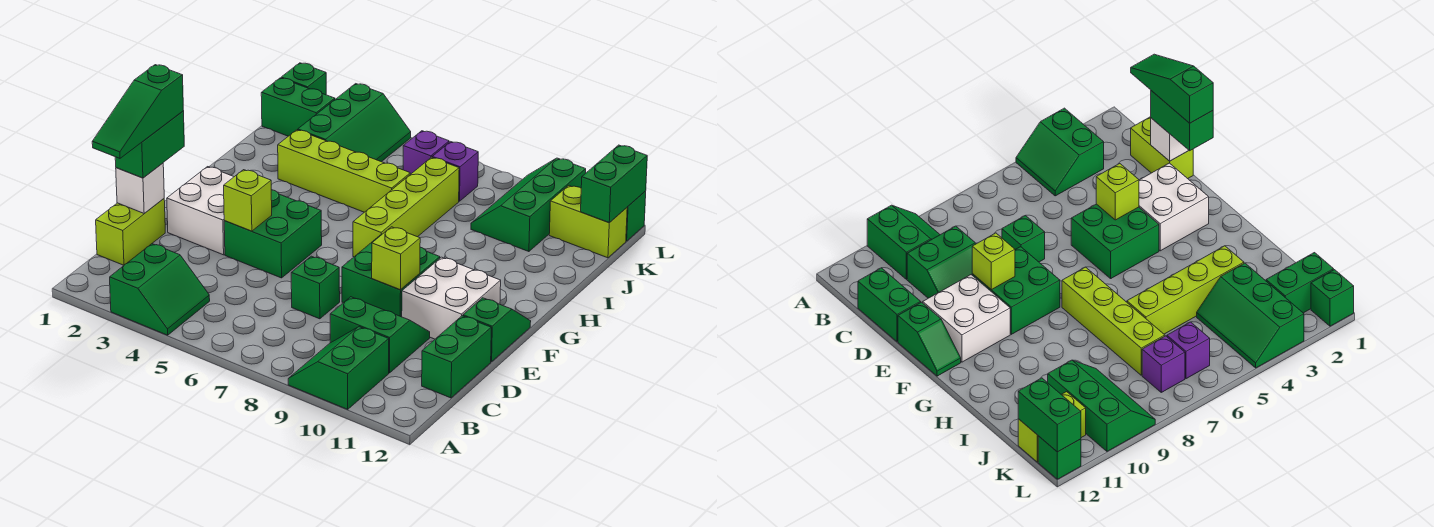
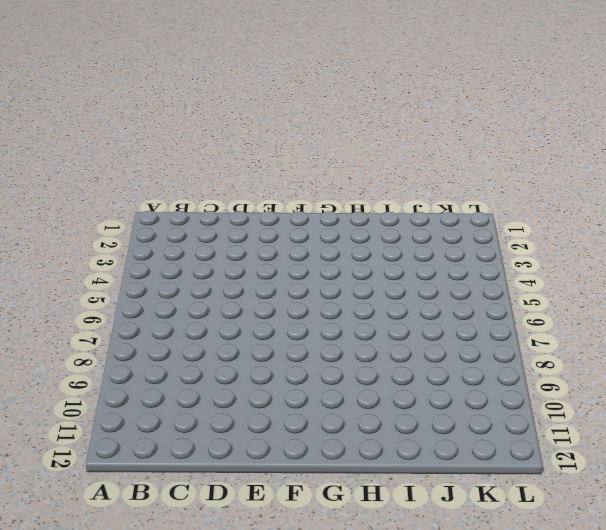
none -> green slope A3:B4 level 1 top 3
none -> green slope A9:B10 level 1 top 10
none -> lime brick C1:D1 level 1

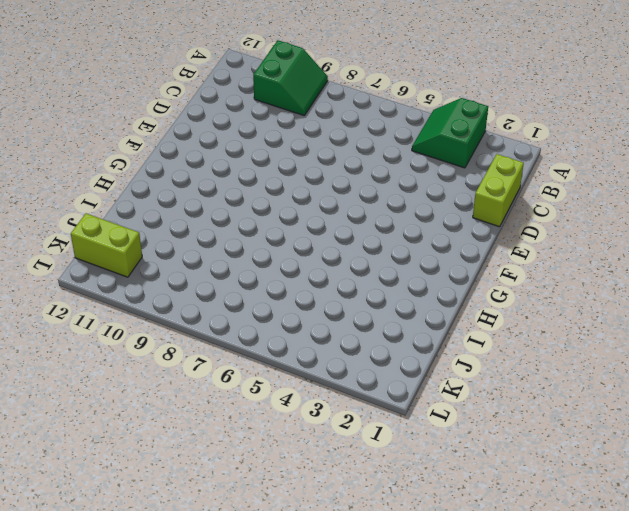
none -> green slope C9:D10 level 1 top C
none -> green brick C12:D12 level 1
none -> green brick D7 level 1

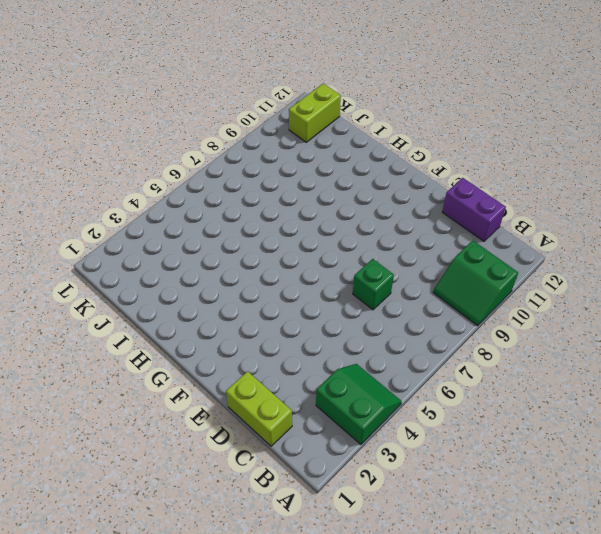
purple brick C12:D12 level 1 -> green brick C12:D12 level 1
none -> green slope C9:D10 level 1 top C
none -> white brick E2:F3 level 1
none -> green brick E4:F5 level 1

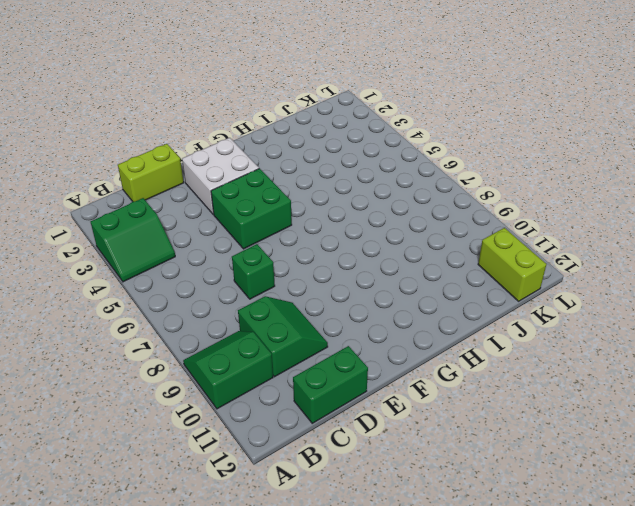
none -> green brick E8:F9 level 1
none -> white brick E10:F11 level 1
none -> green slope E12:F12 level 1 top E

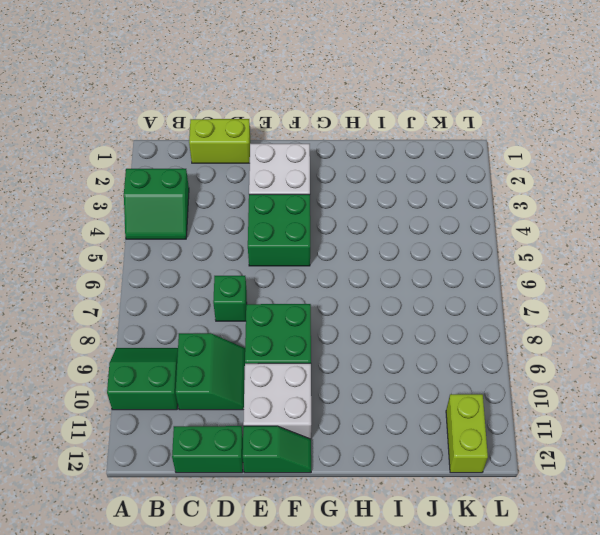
none -> lime brick G7:J7 level 1
none -> lime brick I3:I6 level 1
none -> green slope J3:L4 level 1 top 3

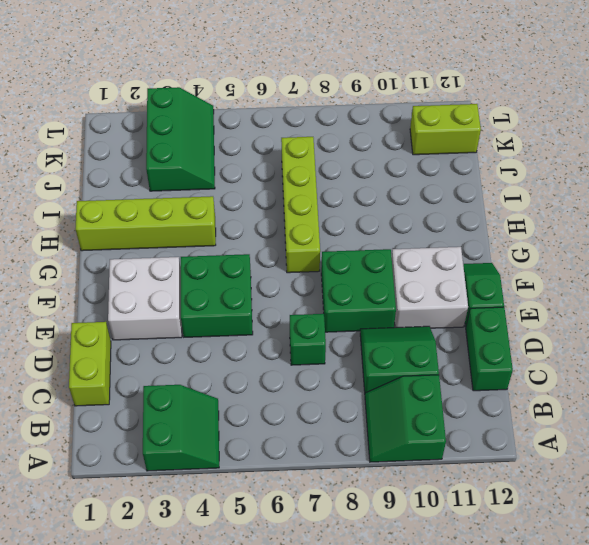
lime brick H1:H4 level 1 -> lime brick I3:I6 level 1
none -> green slope J9:L10 level 1 top 10
none -> green brick K1:K2 level 1
none -> purple brick K6 level 1

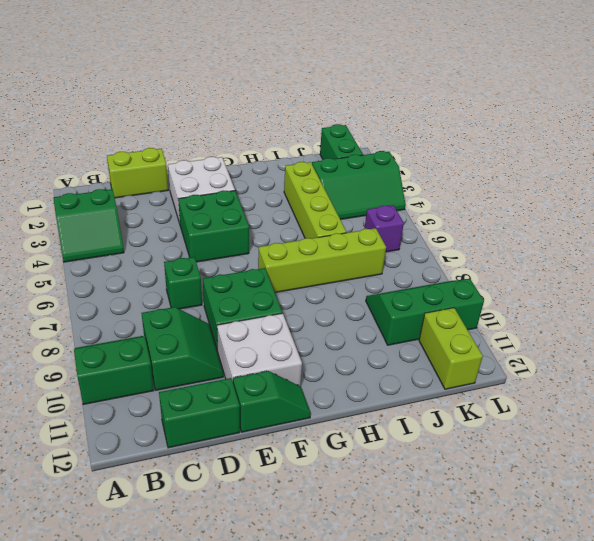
none -> purple brick K7 level 1
none -> green brick L1 level 1
none -> green brick L12 level 1

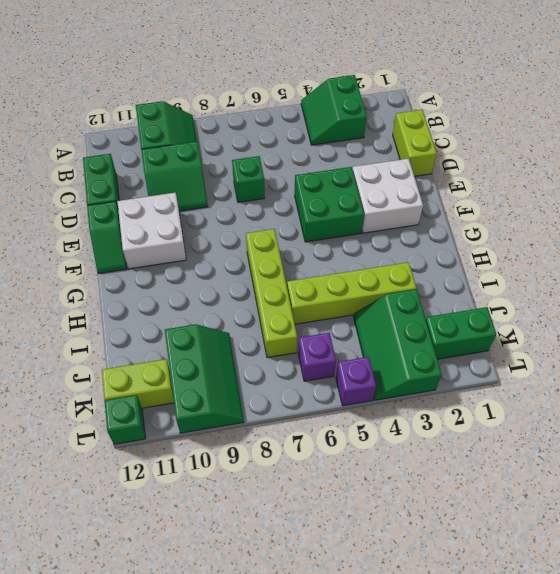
purple brick L5 level 1 -> purple brick K7 level 1
none -> green brick E8:F9 level 1
none -> green brick L1 level 1
none -> white brick D1 level 2

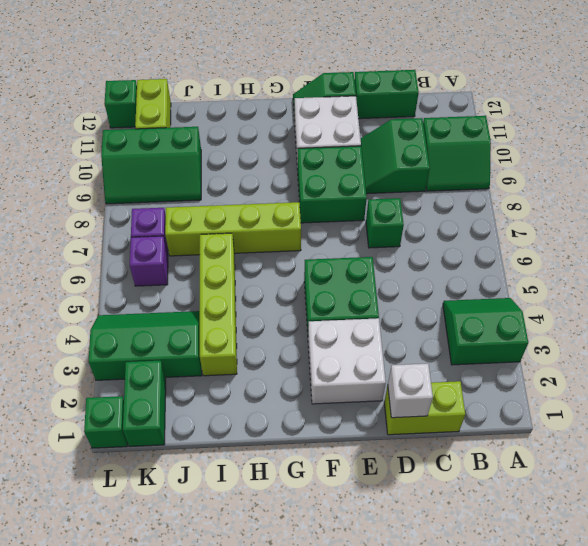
none -> lime brick E4 level 2
none -> lime brick E9 level 2
none -> green brick K12:L12 level 2

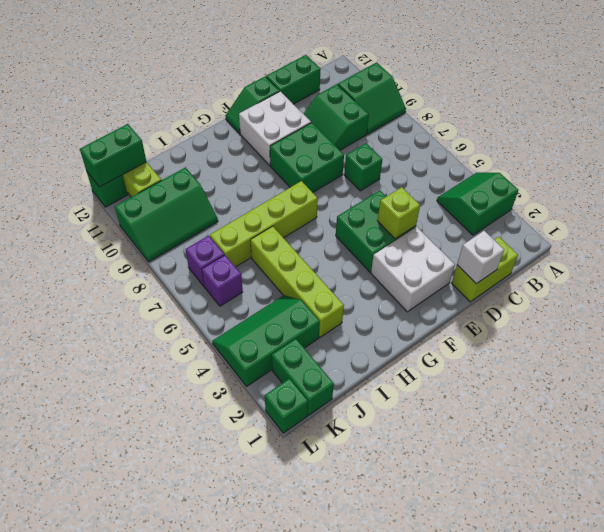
none -> lime brick E9 level 2
none -> green brick D1:E1 level 3
none -> green slope C1:E1 level 4 top E

